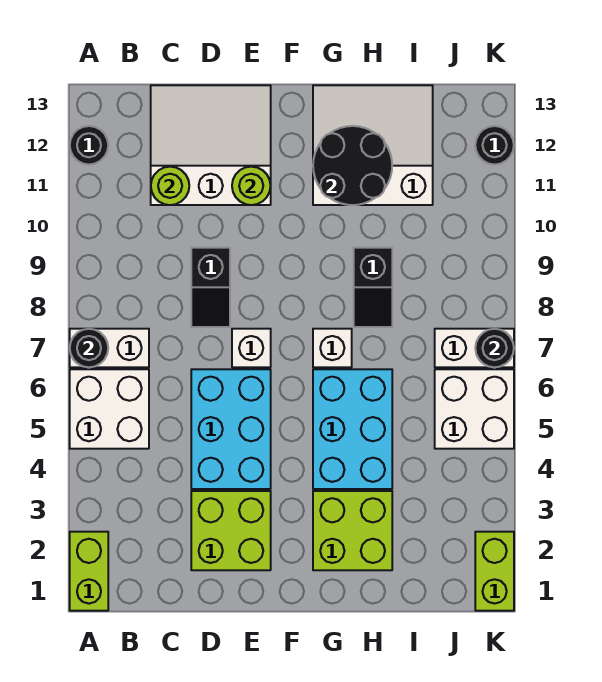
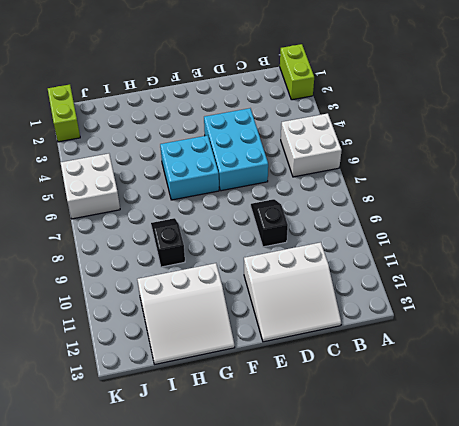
cyan brick F5:G6 level 1 -> cyan brick G4:H6 level 1
none -> white brick A7:B7 level 1
none -> black round brick A12 level 1
none -> lime brick D2:E3 level 1

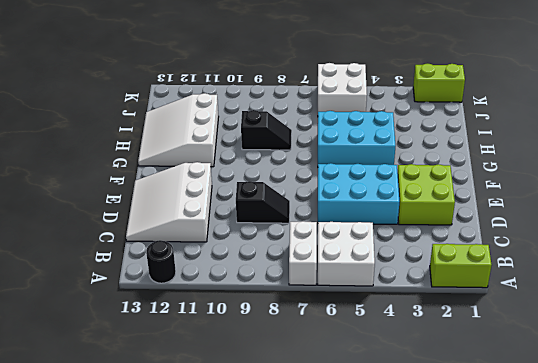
none -> white brick E7 level 1
none -> lime brick G2:H3 level 1
none -> white brick G7 level 1

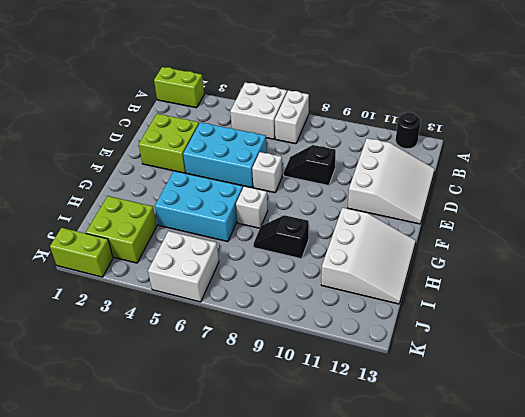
lime brick I2:J3 level 1 -> lime brick G2:H3 level 1
none -> white brick J7:K7 level 1
none -> black round brick K12 level 1
none -> black round brick A7 level 2

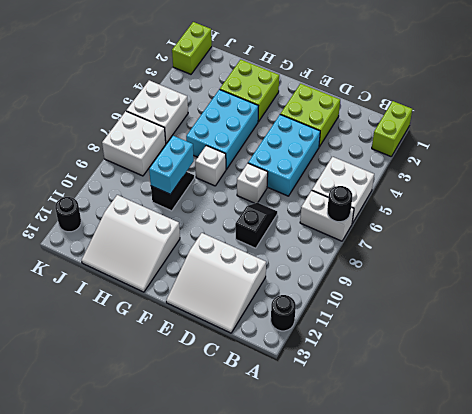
cyan brick H8:H9 level 2 -> none
white brick J7:K8 level 1 -> white brick J7:K7 level 1
none -> lime round brick C11 level 2
none -> lime round brick E11 level 2
none -> black round brick G11:H12 level 2

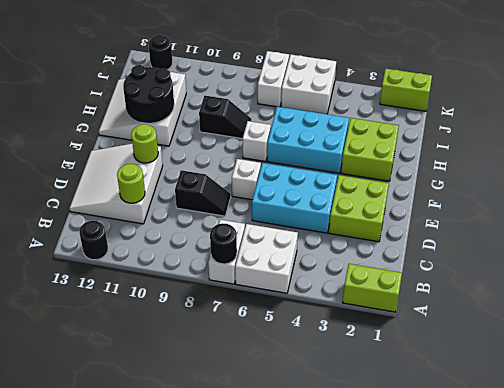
none -> black round brick K7 level 2

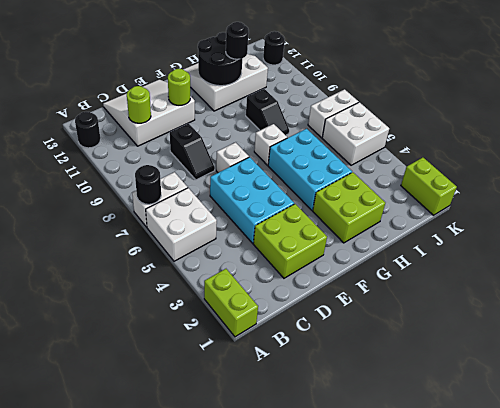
black round brick H11 level 3 -> black round brick K7 level 2

